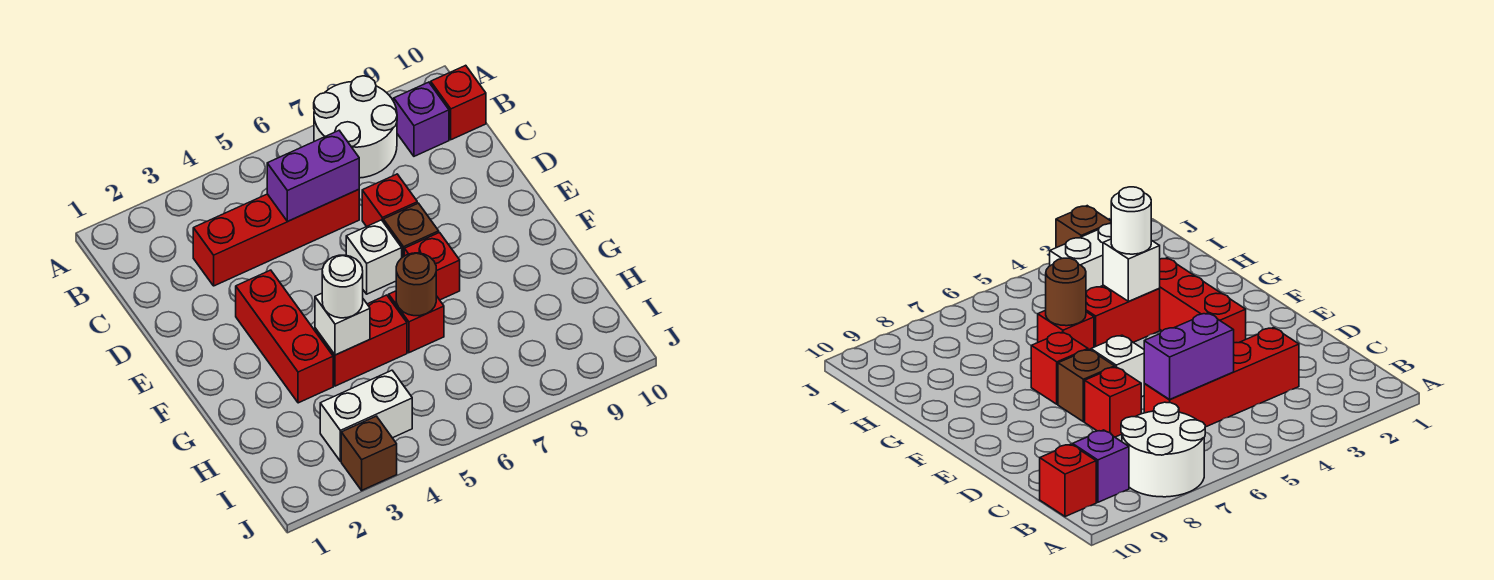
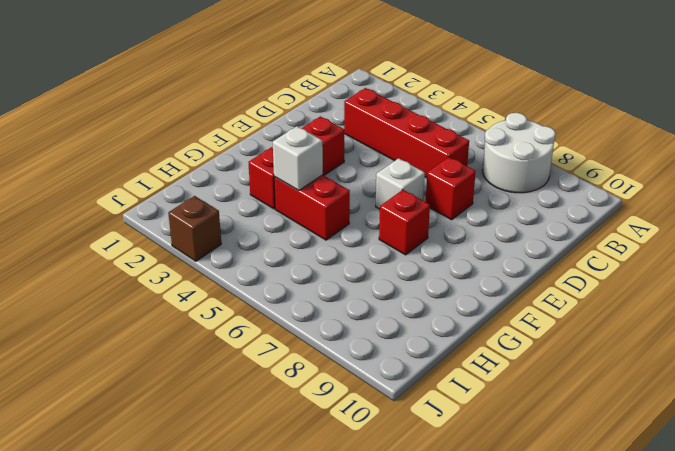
none -> purple brick B9 level 1
none -> red brick B10 level 1
none -> brown brick E7 level 1

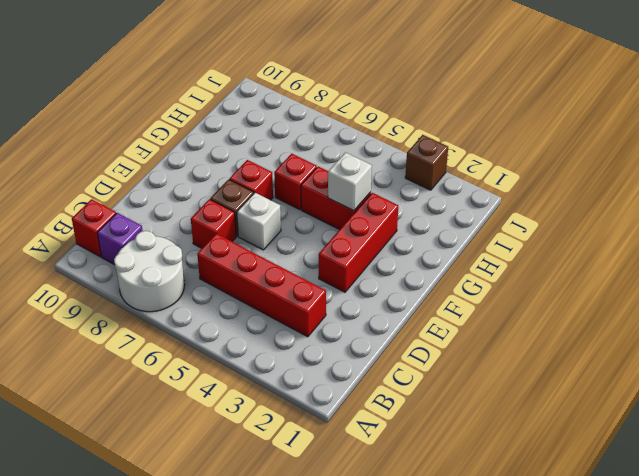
none -> white brick I3:I4 level 1
none -> purple brick C5:C6 level 2
none -> brown round brick G6 level 2

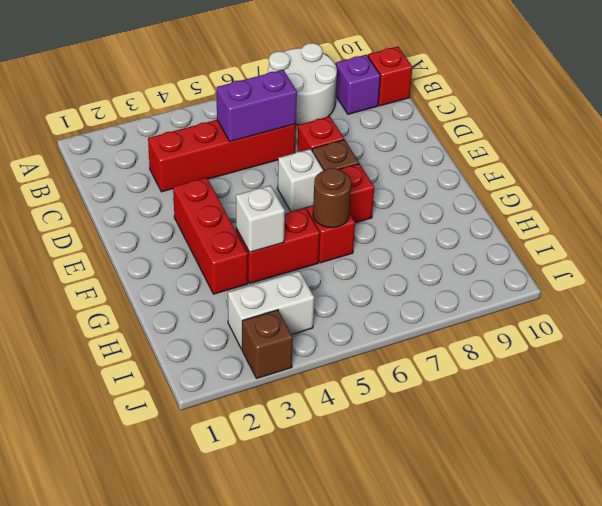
none -> white round brick G4 level 3

